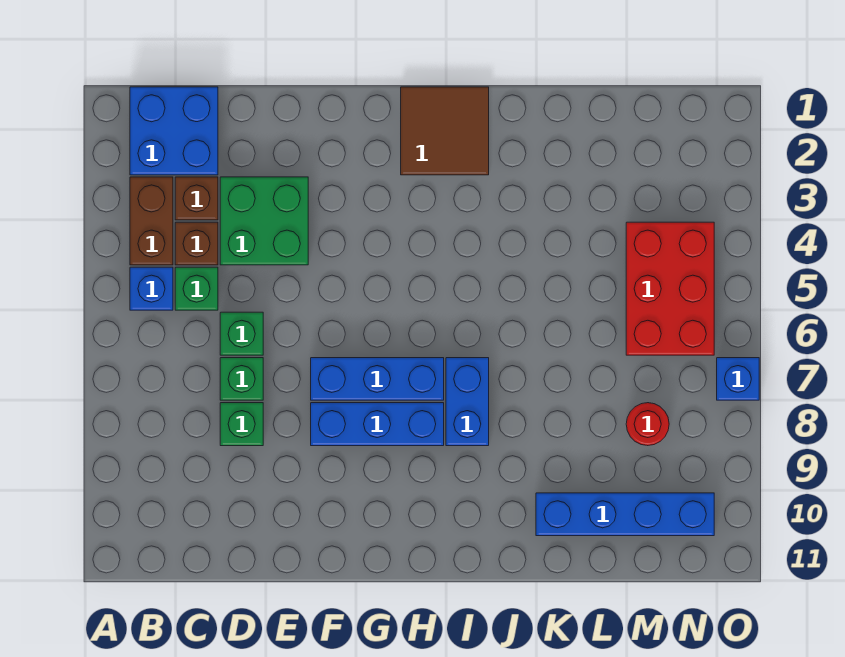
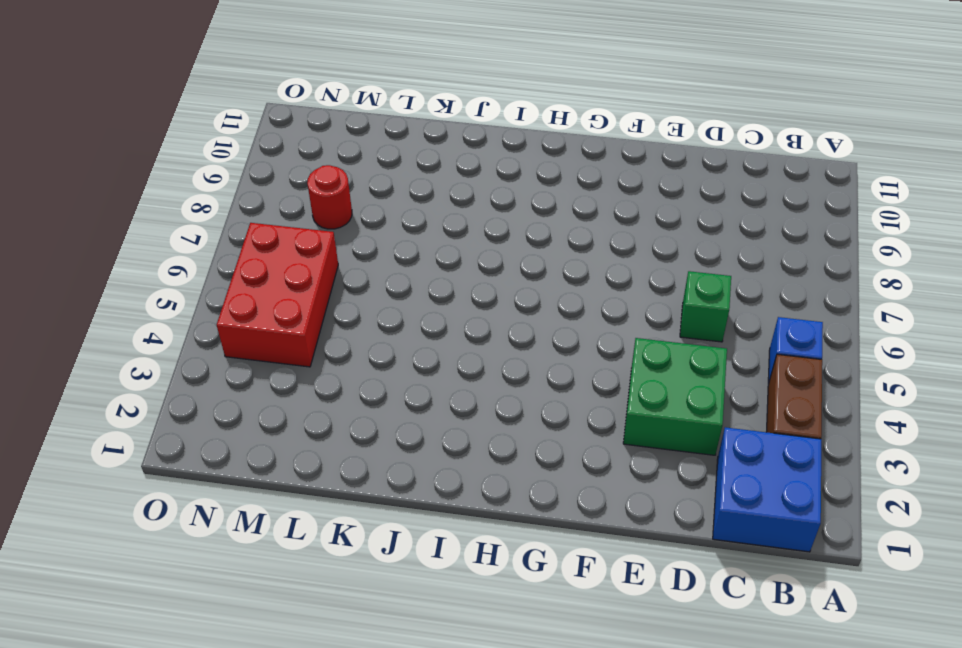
none -> brown brick C3 level 1
none -> brown brick C4 level 1
none -> green brick C5 level 1

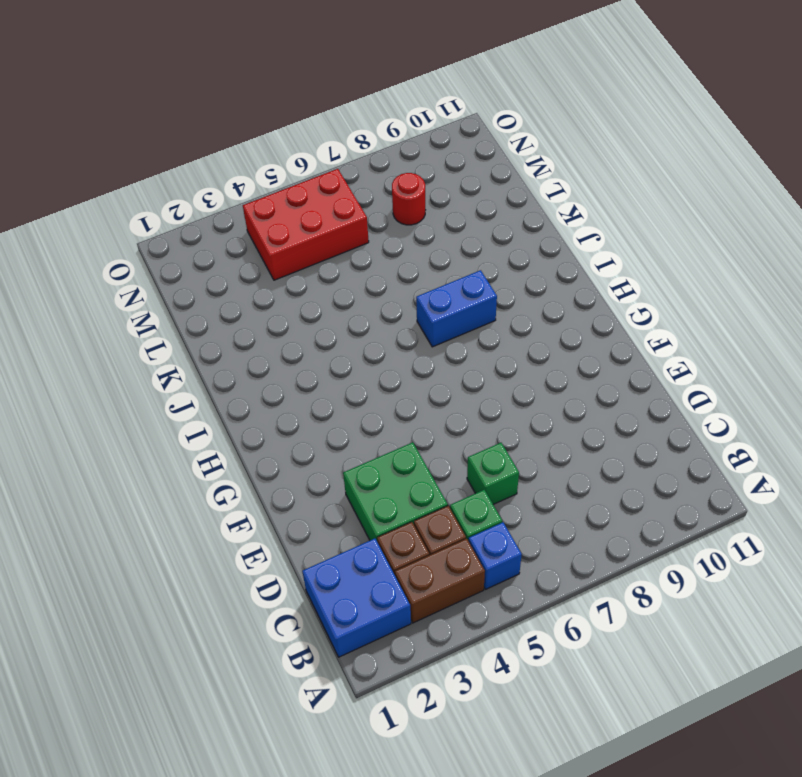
none -> green brick D7 level 1
none -> green brick D8 level 1
none -> blue brick F7:H7 level 1

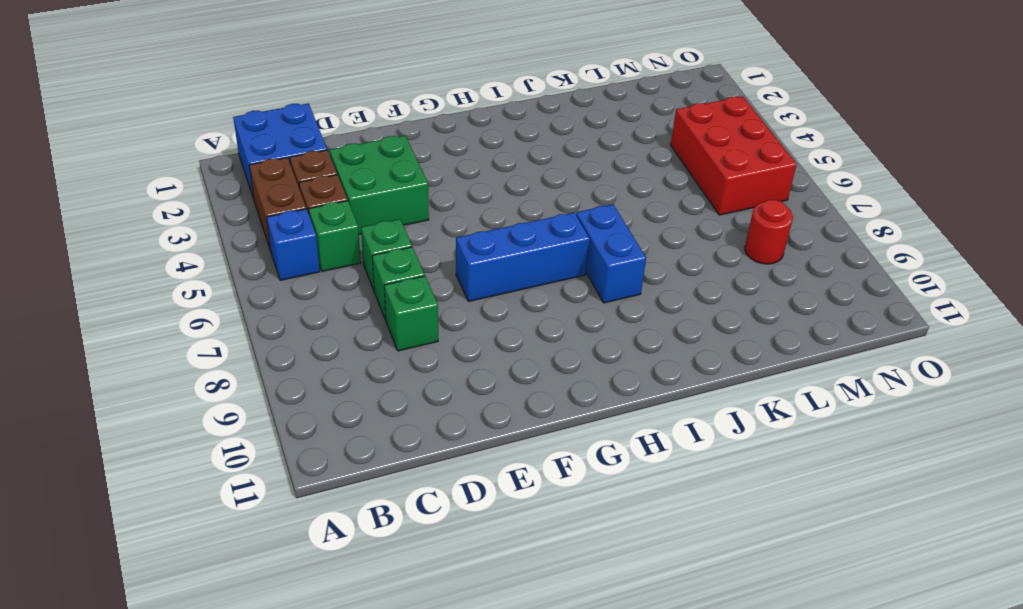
none -> blue brick F8:H8 level 1
none -> brown tile H1:I2 level 1
none -> blue brick K10:N10 level 1

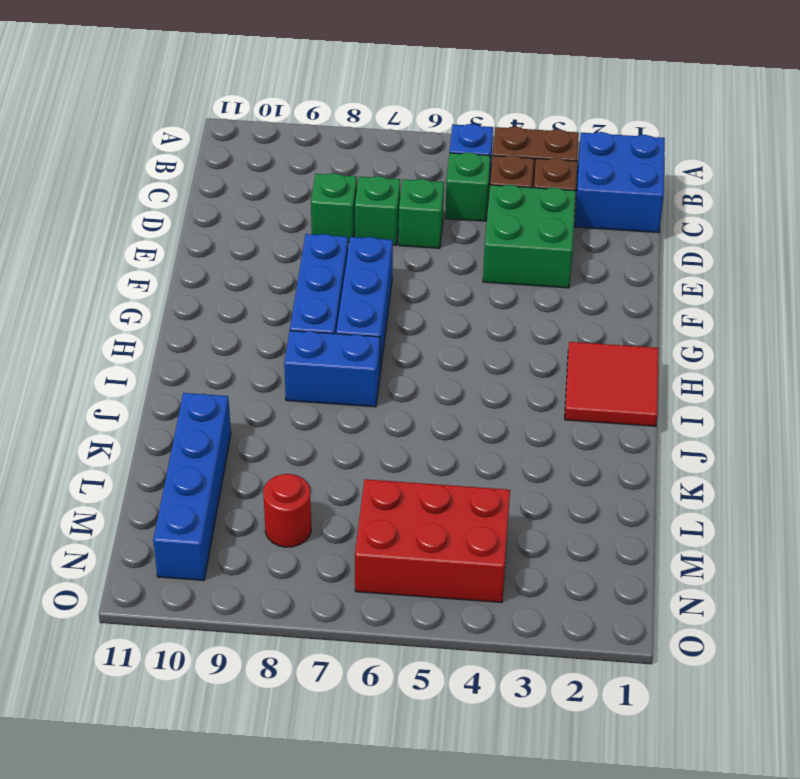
red tile H1:I2 level 1 -> brown tile H1:I2 level 1
none -> blue brick O7 level 1

